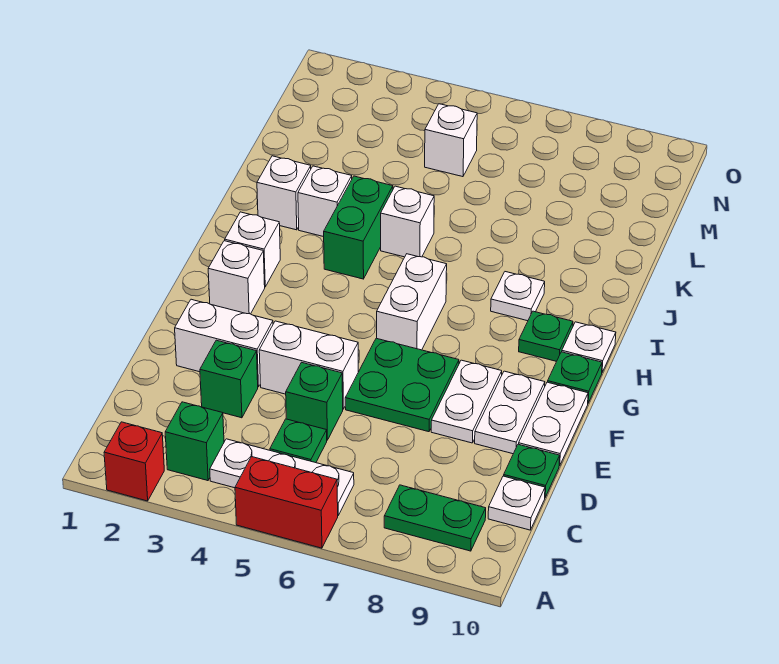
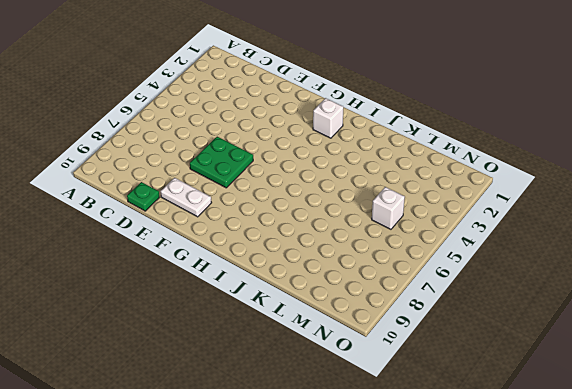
none -> red brick A2 level 1
none -> red brick A5:A6 level 1
none -> green brick B3 level 1

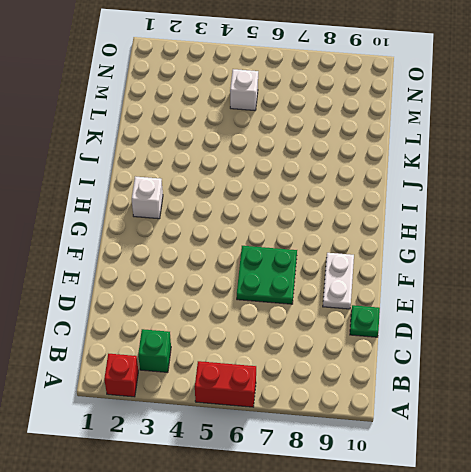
none -> white plate B4:B6 level 1
none -> green plate B8:B9 level 1
none -> green plate C5 level 1

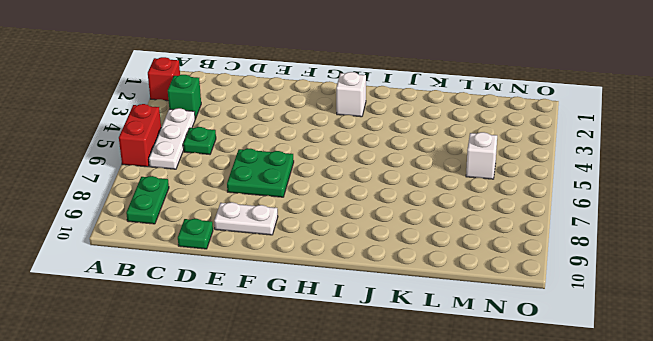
none -> white plate C10 level 1
none -> green brick D3 level 1
none -> green brick D5 level 1

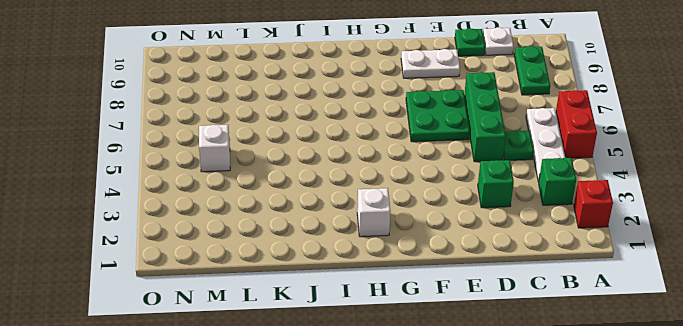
green brick D5:D7 level 1 -> green brick D5 level 1
none -> white brick E2:E3 level 1
none -> white brick E4:E5 level 1
none -> white plate E8:F8 level 1

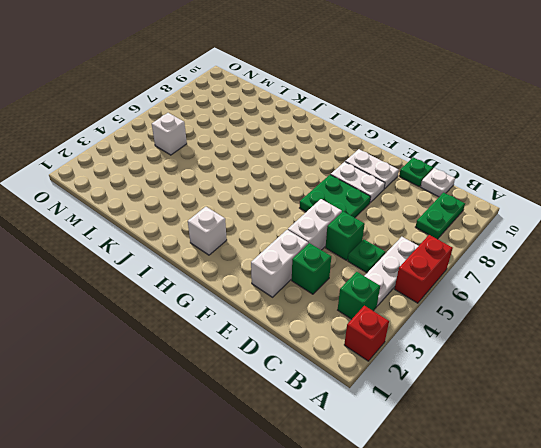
none -> white plate E10:F10 level 1
none -> white brick G2 level 1
none -> white brick G6:H6 level 1

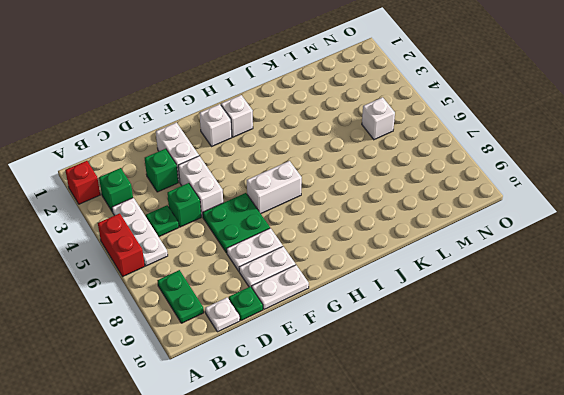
none -> green plate G10 level 1
none -> green plate H9 level 1
none -> white plate H10 level 1

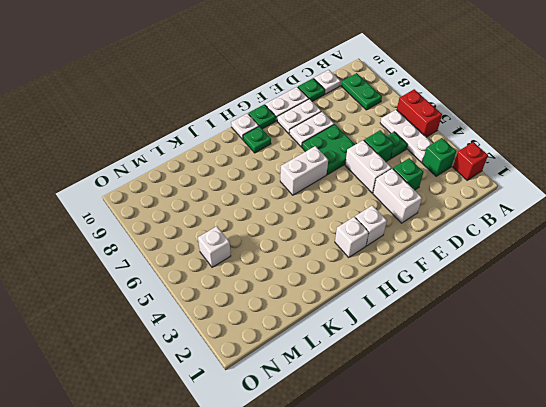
none -> green brick I4:J4 level 1
none -> white plate I8 level 1
none -> white brick J2 level 1

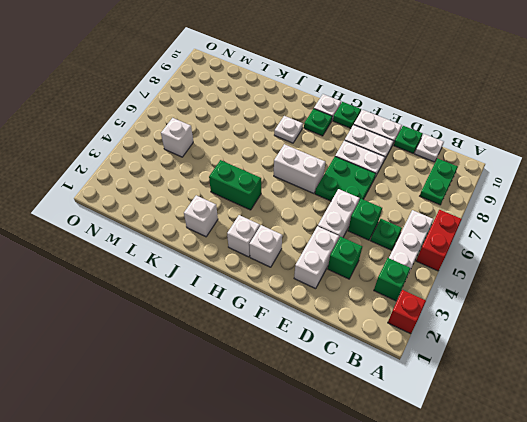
none -> white brick J3 level 1
none -> white brick J5 level 1

